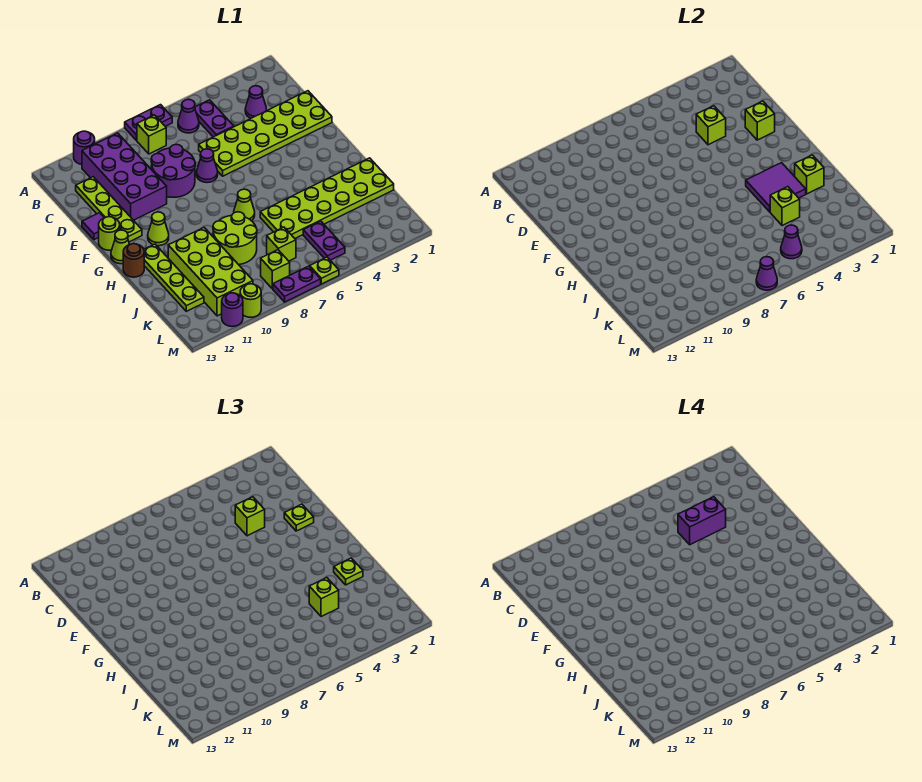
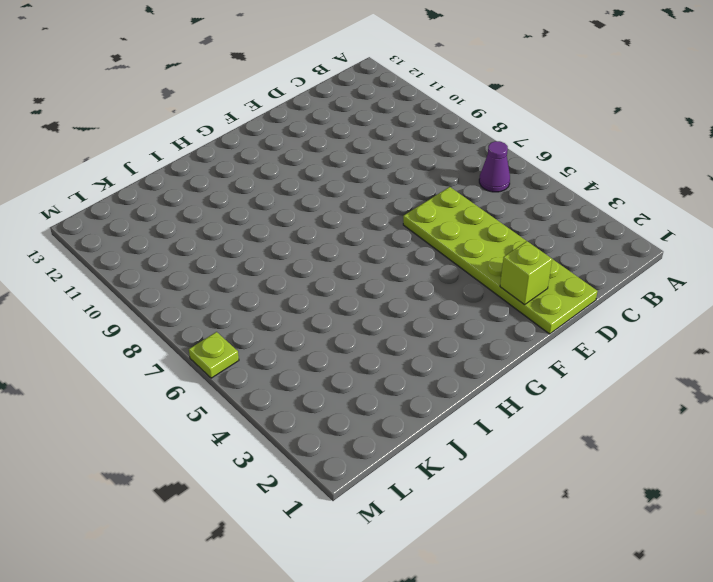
none -> purple plate A7:A8 level 1
none -> purple round brick A11 level 1
none -> purple plate B5:C5 level 1
none -> lime brick B8 level 1

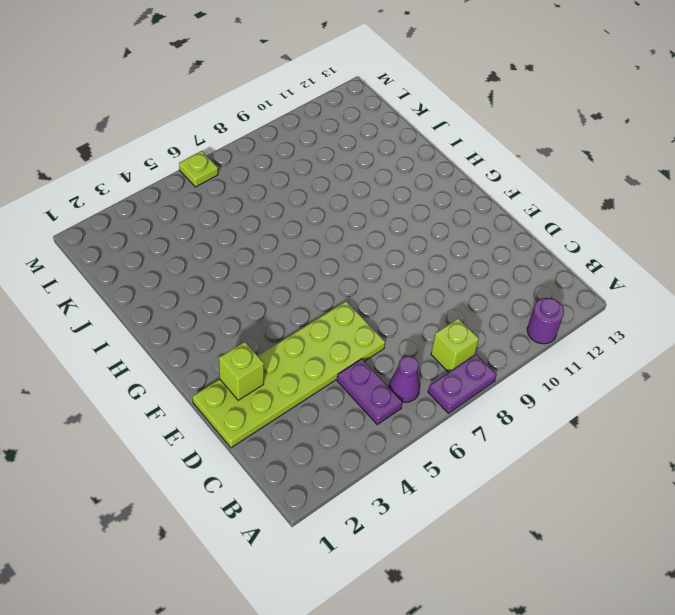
none -> purple brick B10:E11 level 1
none -> purple cone C3 level 1
none -> lime plate C12:F12 level 1
none -> purple round brick D8:E9 level 1

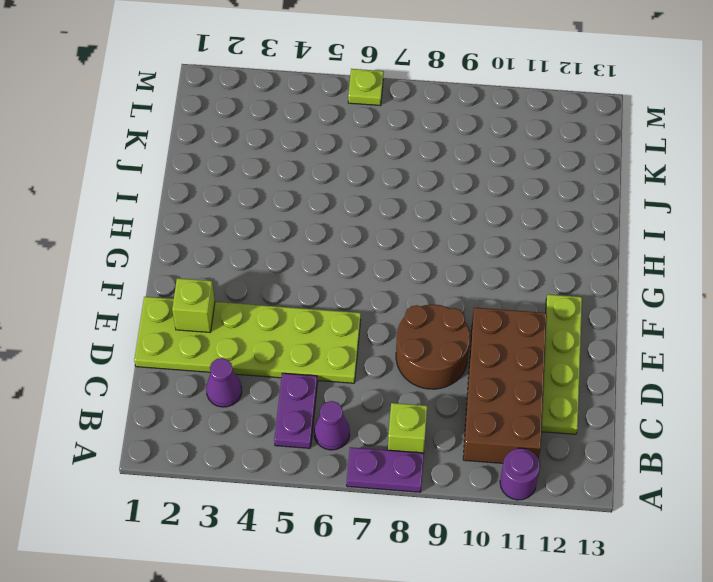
brown brick B10:E11 level 1 -> purple brick B10:E11 level 1
brown round brick D8:E9 level 1 -> purple round brick D8:E9 level 1
none -> purple cone E7 level 1
none -> purple tile E13 level 1
none -> lime round brick F13 level 1
none -> lime cone G11 level 1

